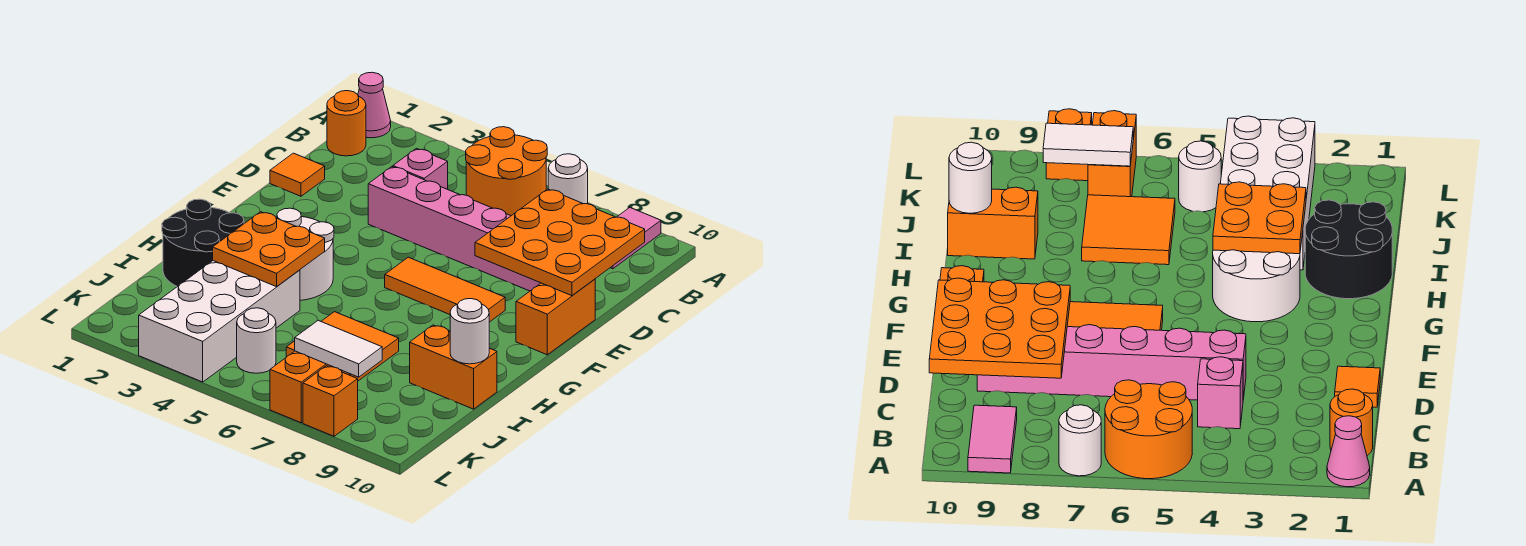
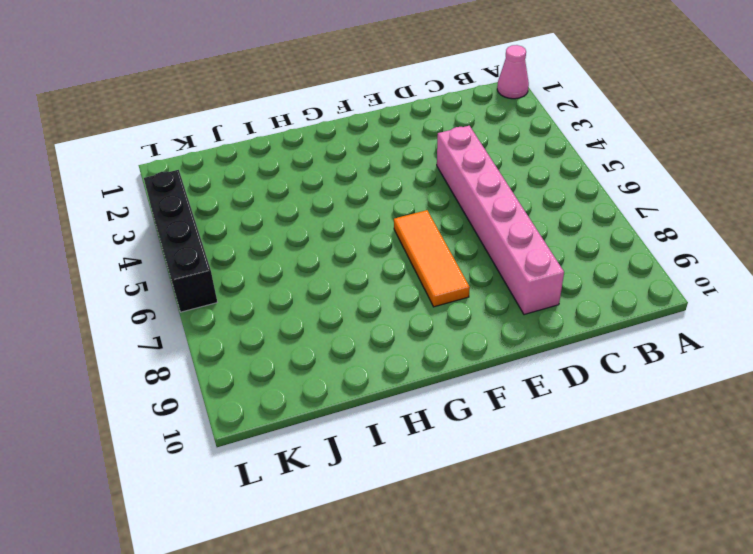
black brick L3:L6 level 1 -> white brick I3:L4 level 1
none -> orange round brick A5:B6 level 1
none -> white round brick A7 level 1
none -> pink tile A9:B9 level 1

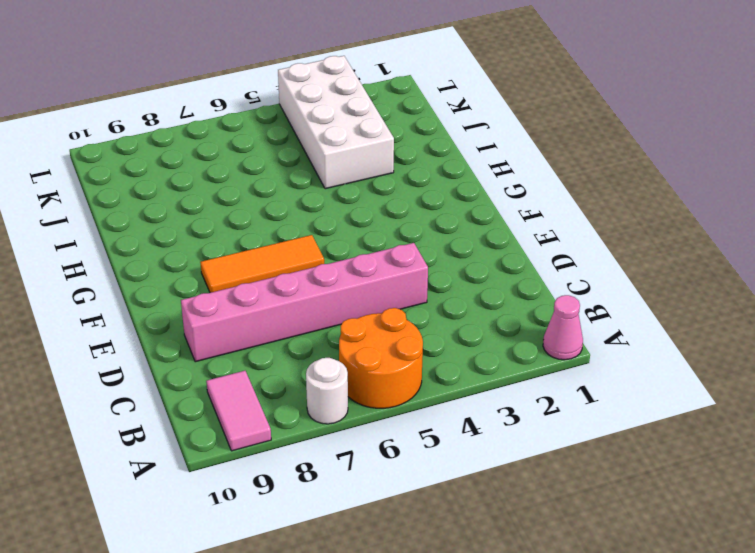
none -> orange round brick B1 level 1
none -> pink brick C4 level 1
none -> orange tile D1 level 1

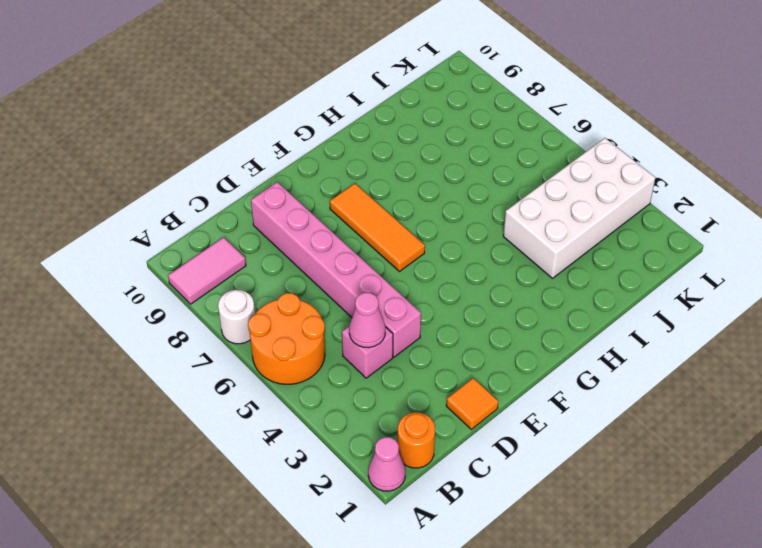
pink cone C4 level 2 -> none
none -> orange brick E10:F10 level 1
none -> white round brick G3:H4 level 1
none -> black round brick H1:I2 level 1

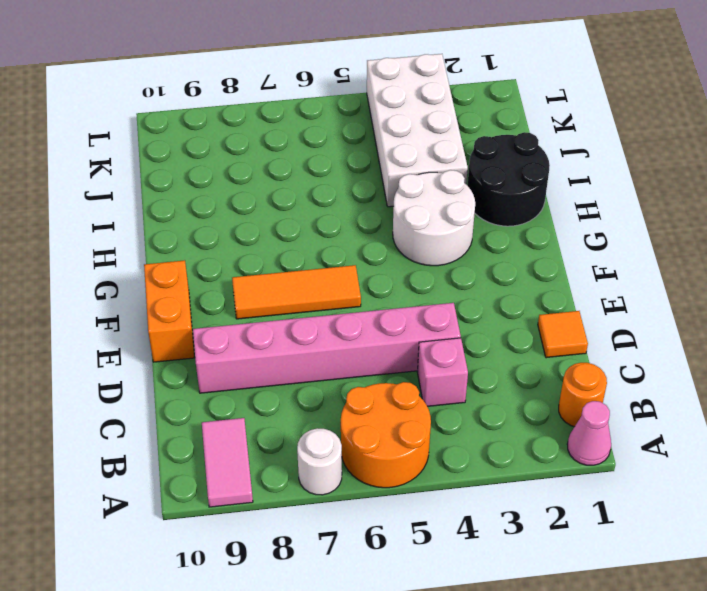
none -> orange tile I6:J7 level 1
none -> orange brick I9:I10 level 1
none -> white round brick K5 level 1

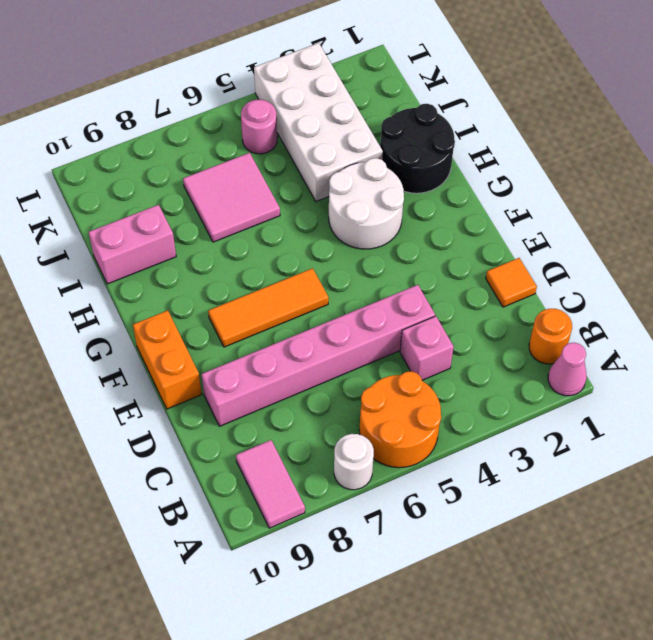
pink tile I6:J7 level 1 -> orange tile I6:J7 level 1
pink brick I9:I10 level 1 -> orange brick I9:I10 level 1
pink round brick K5 level 1 -> white round brick K5 level 1
none -> orange brick K7:L7 level 1
none -> orange brick L8 level 1
none -> orange plate C8:E10 level 2

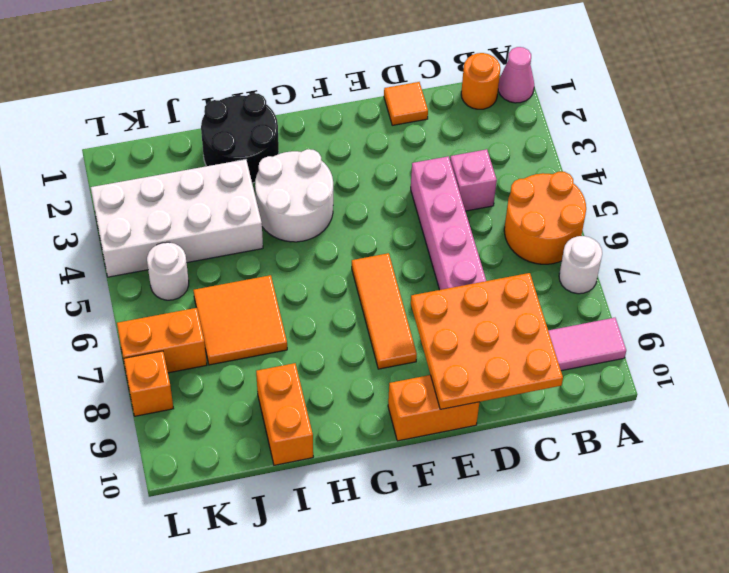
none -> orange plate H3:I4 level 2
none -> white round brick I10 level 2
none -> white tile K7:K8 level 2

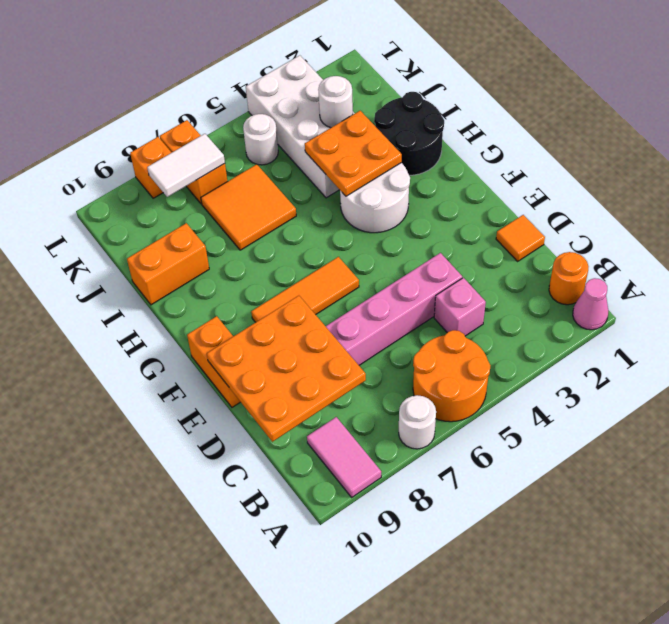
white round brick J3 level 2 -> white round brick I10 level 2

